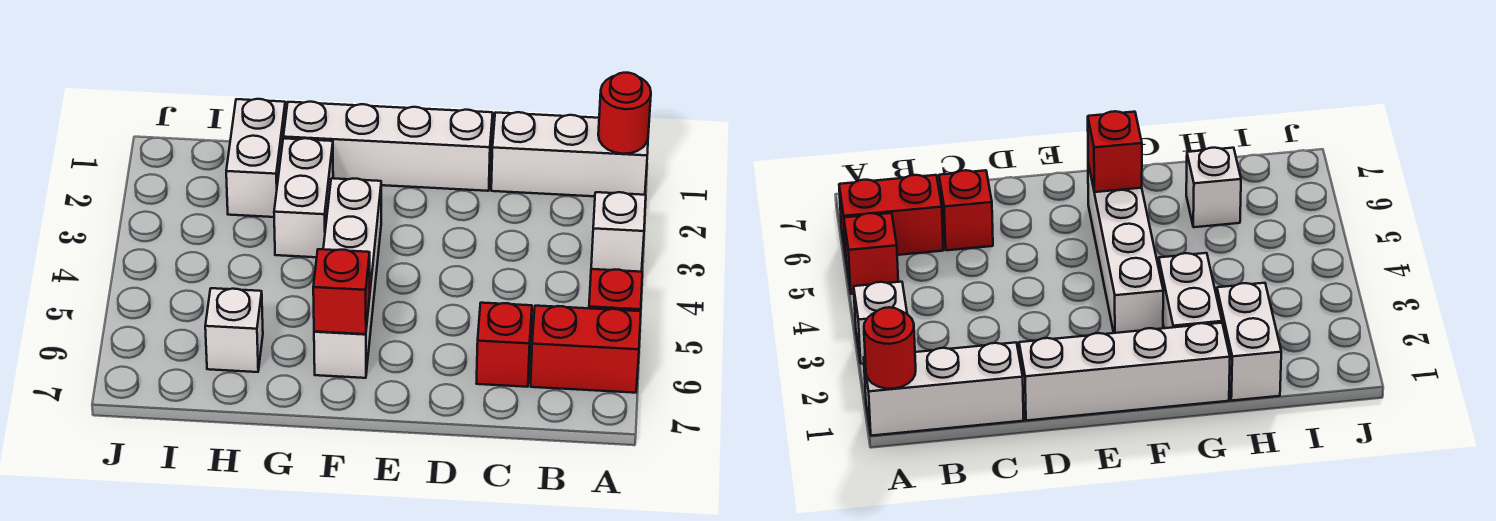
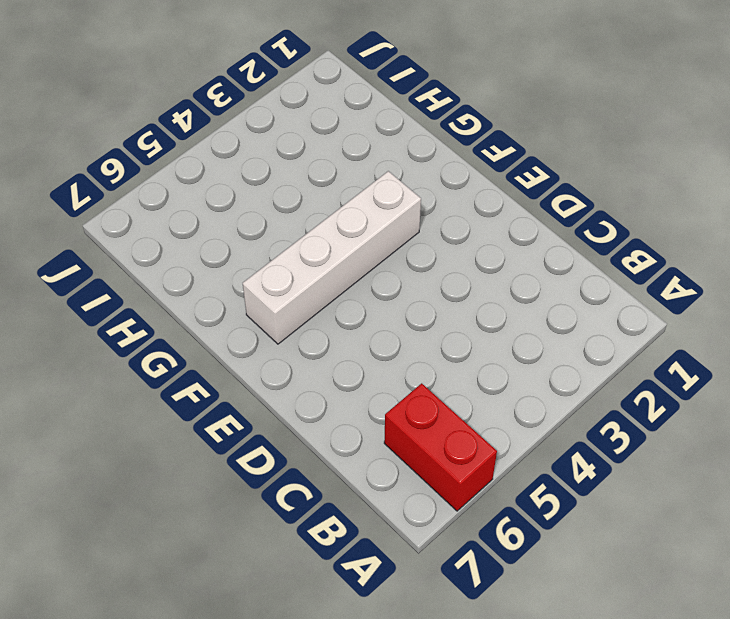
none -> white brick A1:C1 level 1
none -> white brick A3 level 1
none -> red brick A5 level 1

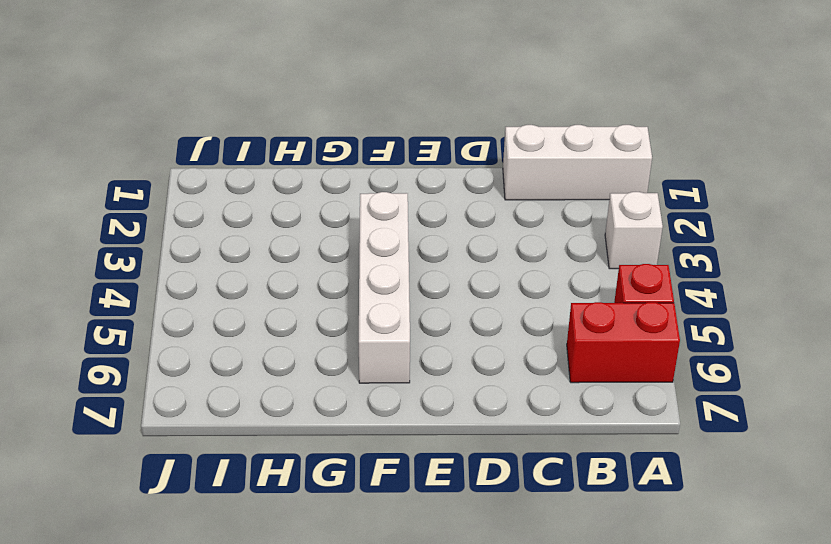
none -> red brick C6 level 1
none -> white brick D1:G1 level 1
none -> white brick G2:G3 level 1

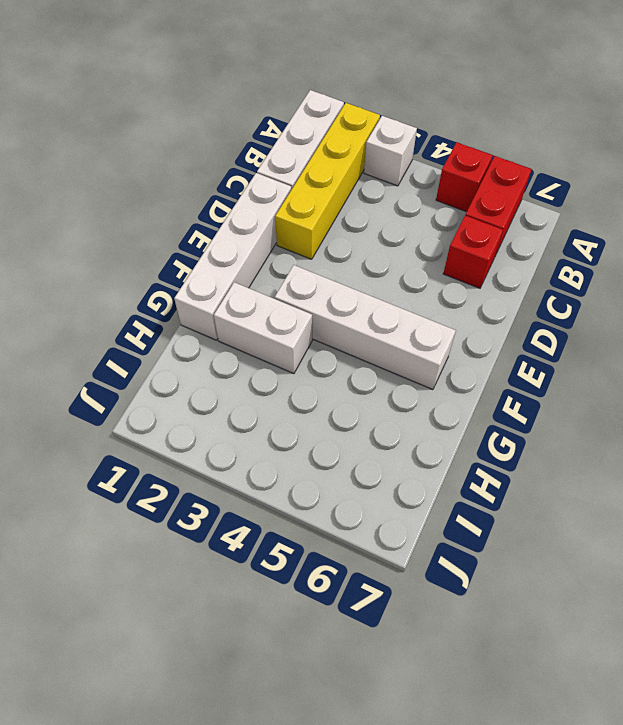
yellow brick A2:D2 level 1 -> none
none -> white brick H1:H2 level 1
none -> white brick H6 level 1
none -> red round brick A1 level 2

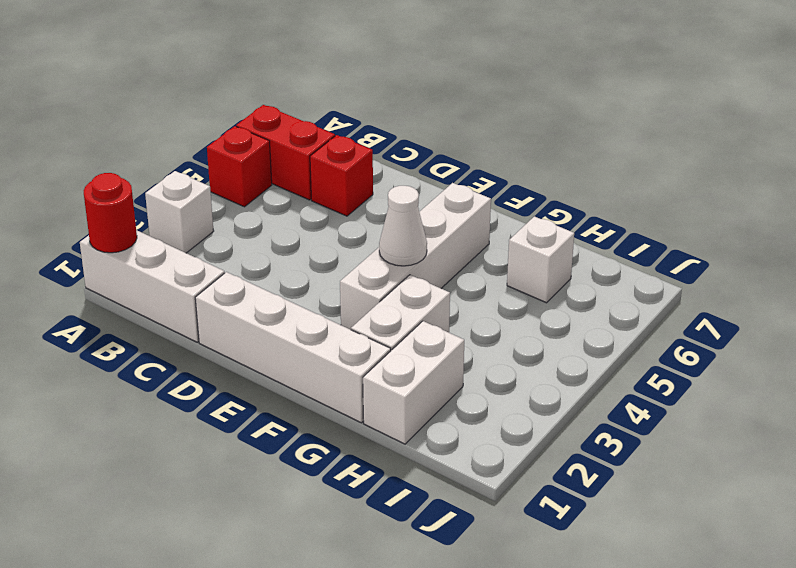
white cone F4 level 2 -> none
none -> red brick F6 level 2

